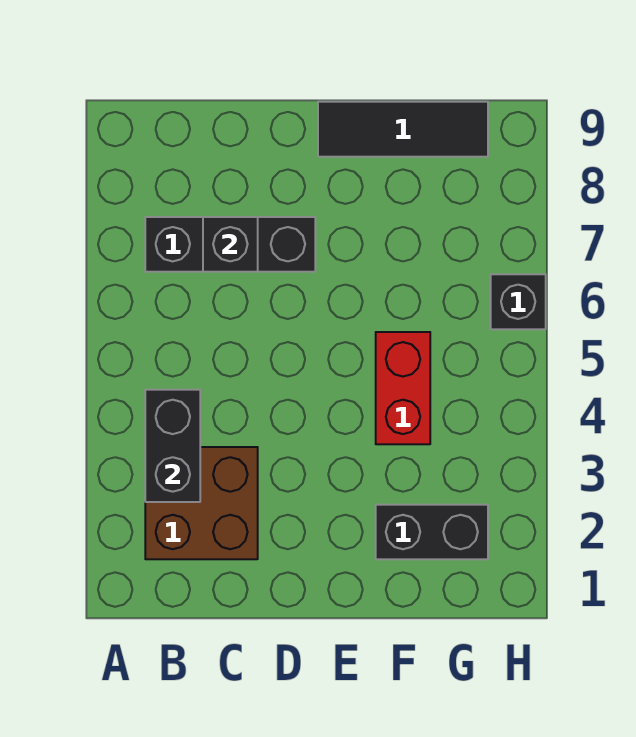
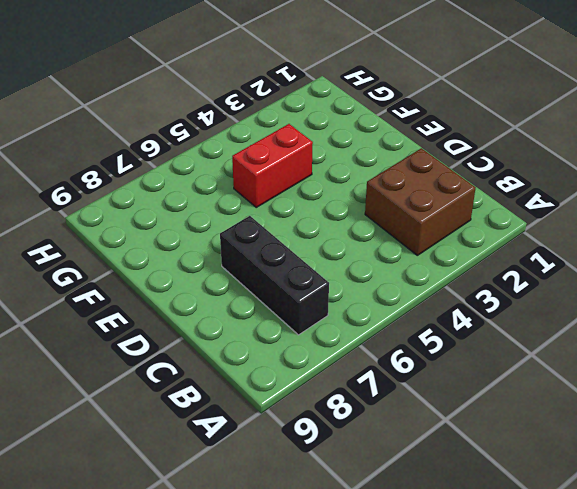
none -> black tile E9:G9 level 1
none -> black brick F2:G2 level 1

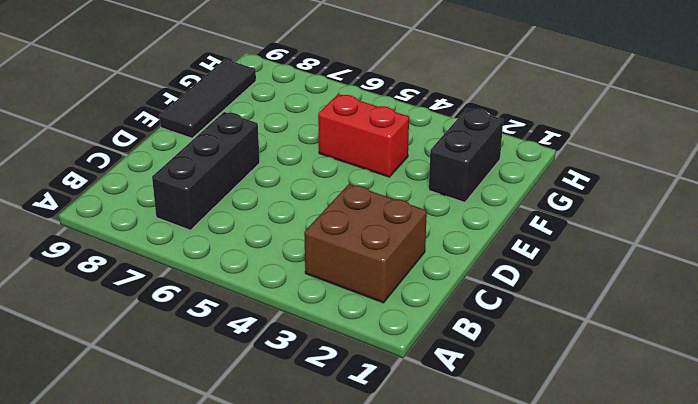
none -> black brick H6 level 1
none -> black brick B3:B4 level 2

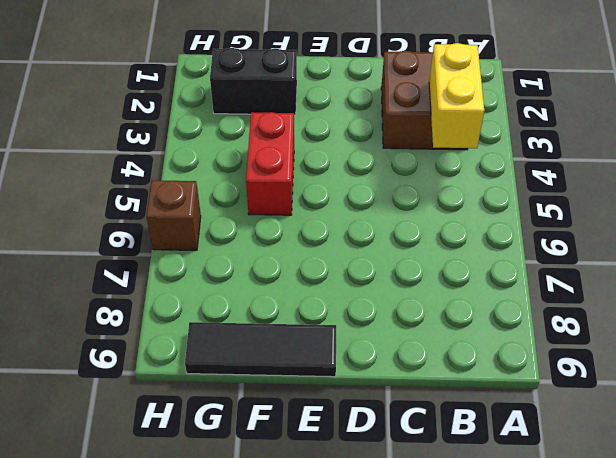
yellow brick B3:B4 level 2 -> black brick B3:B4 level 2
brown brick H6 level 1 -> black brick H6 level 1
none -> black brick B7:D7 level 1
none -> black brick C7 level 2

